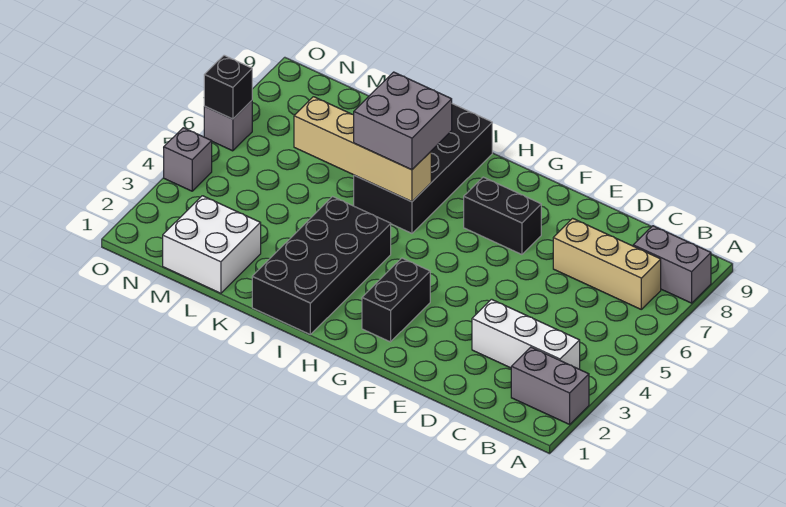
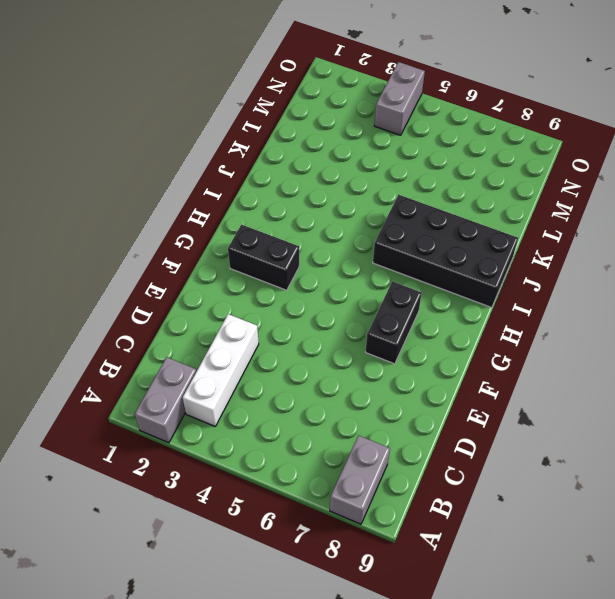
grey brick N4:O4 level 1 -> grey brick O4 level 1
none -> tan brick B7:D7 level 1
none -> black brick I1:J4 level 1
none -> white brick L1:M2 level 1

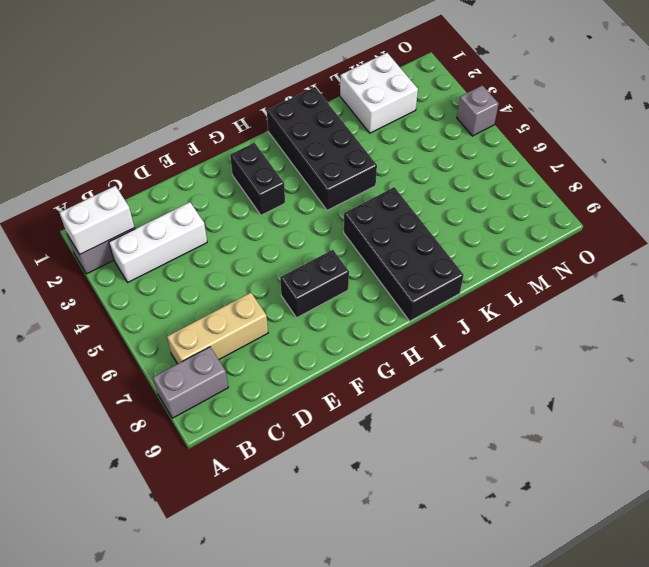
white brick A2:B2 level 2 -> none
none -> grey brick O6 level 1
none -> tan brick I6:L6 level 2
none -> black brick O6 level 2

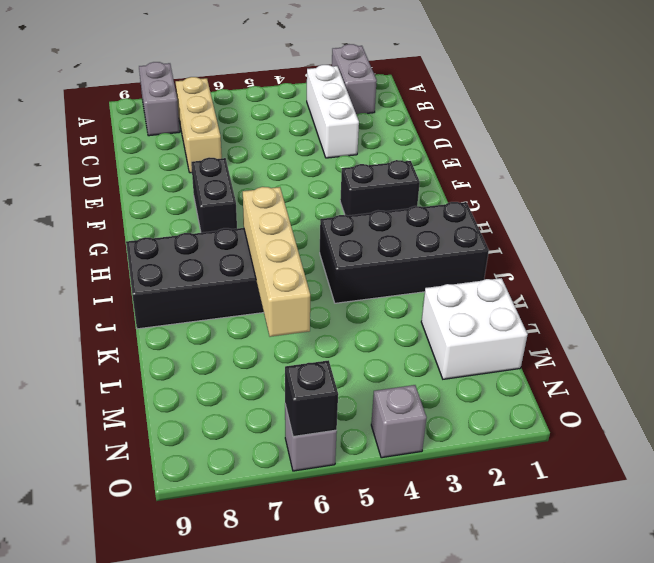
none -> grey brick I6:J7 level 3

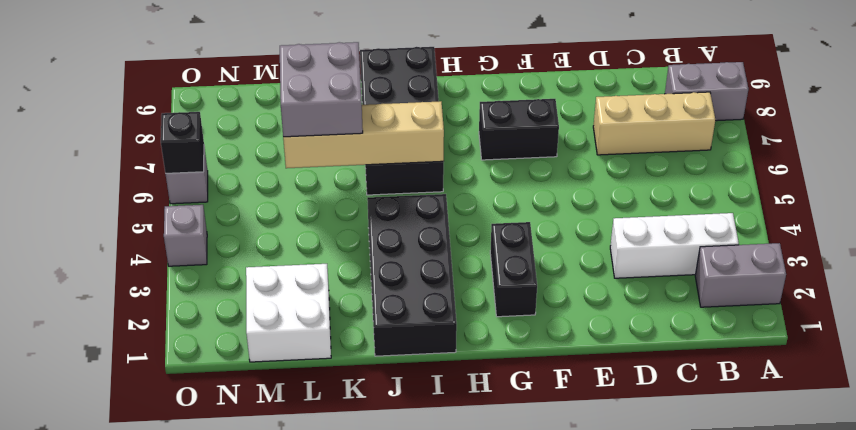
grey brick K6:L7 level 3 -> grey brick I6:J7 level 3

